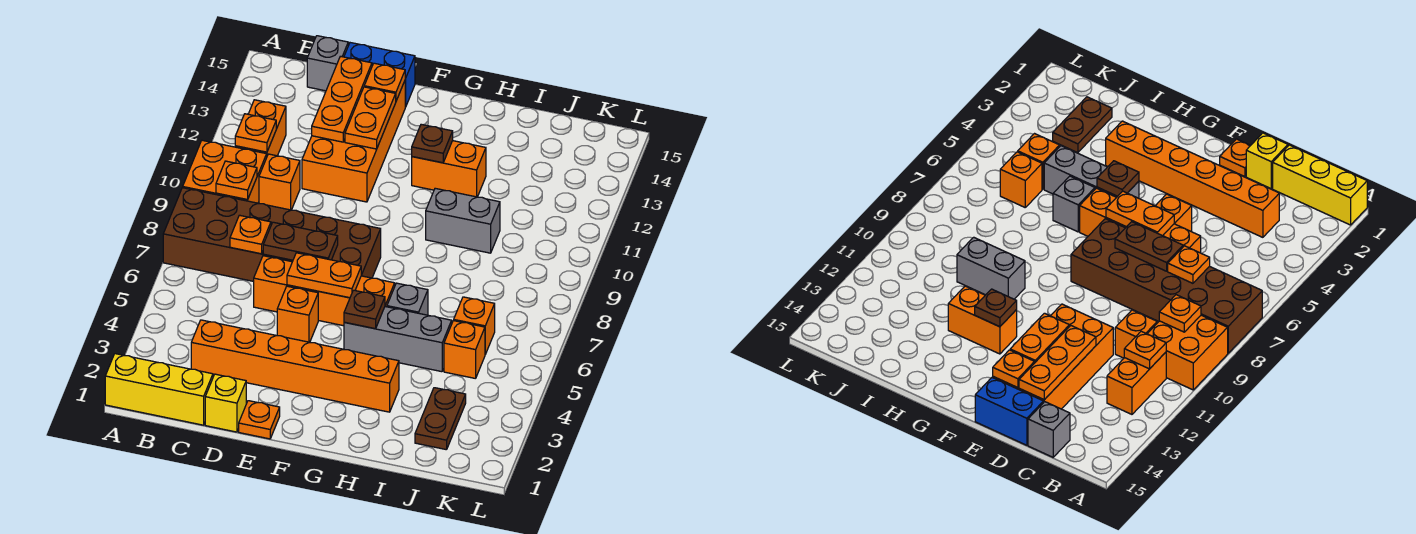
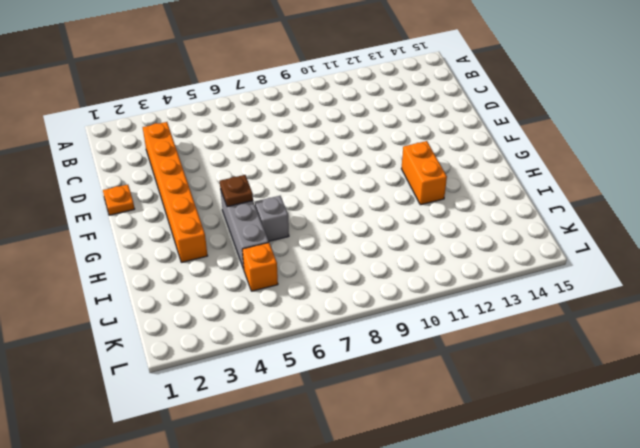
none -> yellow brick A1:C1 level 1
none -> brown brick A7:F8 level 1
none -> orange brick A9:B10 level 1
none -> orange brick B11:B12 level 1

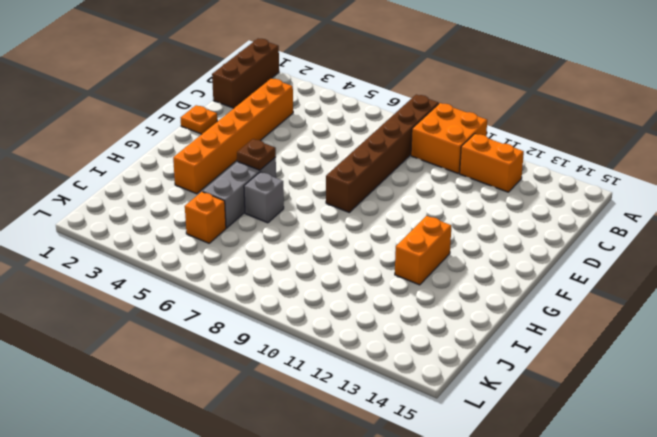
brown brick A1:C1 level 1 -> yellow brick A1:C1 level 1
brown brick A8:F8 level 1 -> brown brick A7:F8 level 1
none -> orange brick C10 level 1
none -> grey brick C15 level 1
none -> yellow brick D1 level 1
none -> orange brick D6:G6 level 1

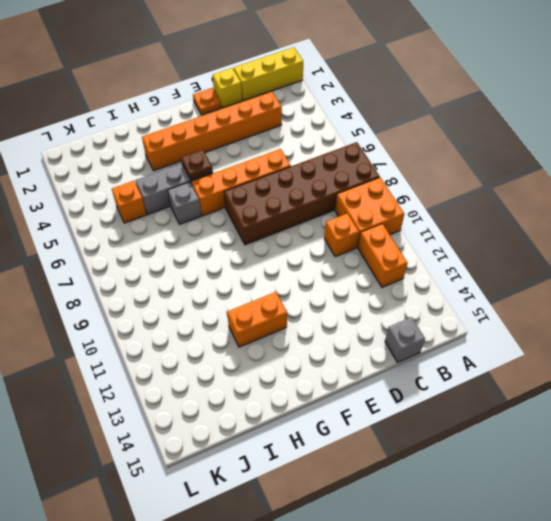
none -> orange brick D11:E14 level 1
none -> blue brick D15:E15 level 1
none -> orange brick E5 level 1
none -> grey brick H10:I10 level 1

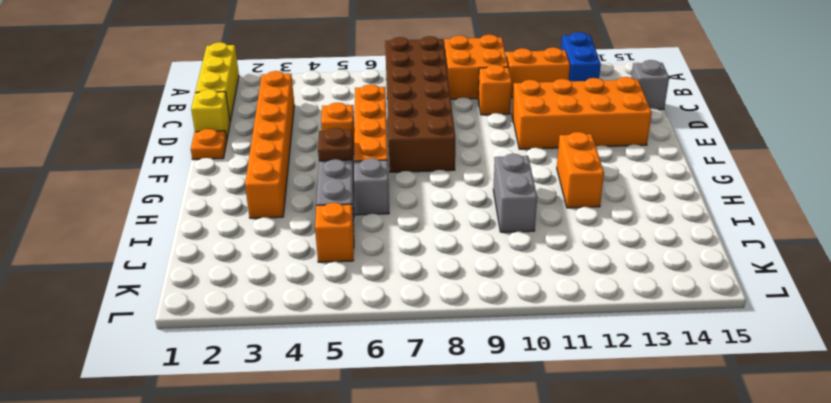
blue brick A13:B13 level 1 -> blue brick D15:E15 level 1
none -> brown plate J2:J3 level 1
none -> orange brick J6 level 1
none -> orange plate B9 level 2
none -> orange plate B11 level 2

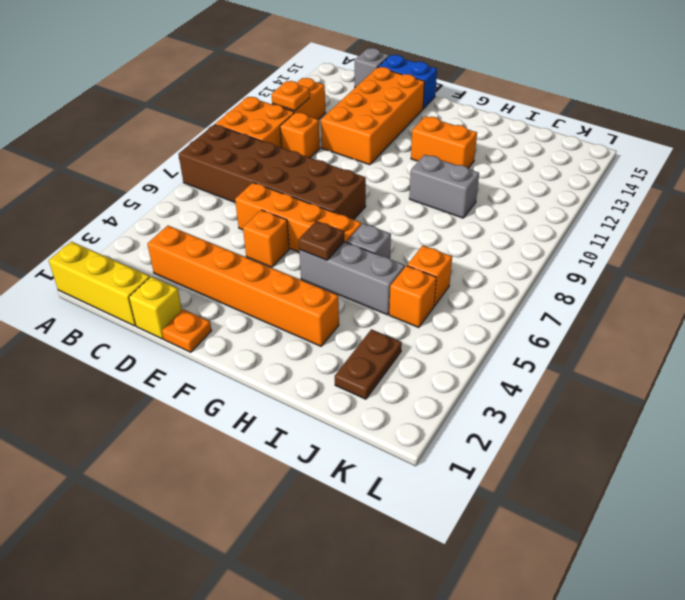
none -> orange plate B9 level 2
none -> orange plate C7 level 2
none -> brown plate D7:E7 level 2
none -> orange plate D12:D14 level 2

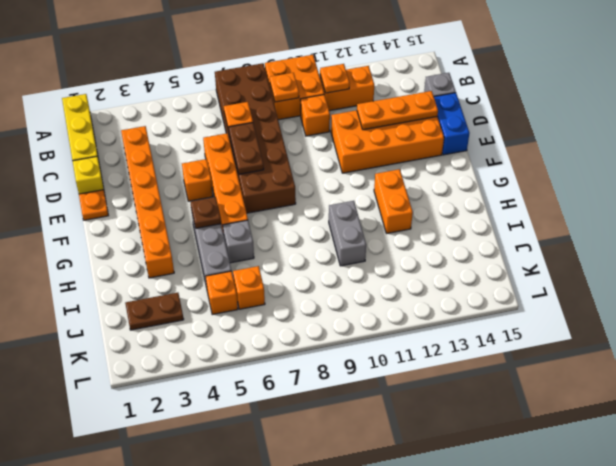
none -> orange plate E6:F6 level 2
none -> orange plate E12:E13 level 2
none -> orange plate E14 level 2
none -> brown plate G12 level 2

